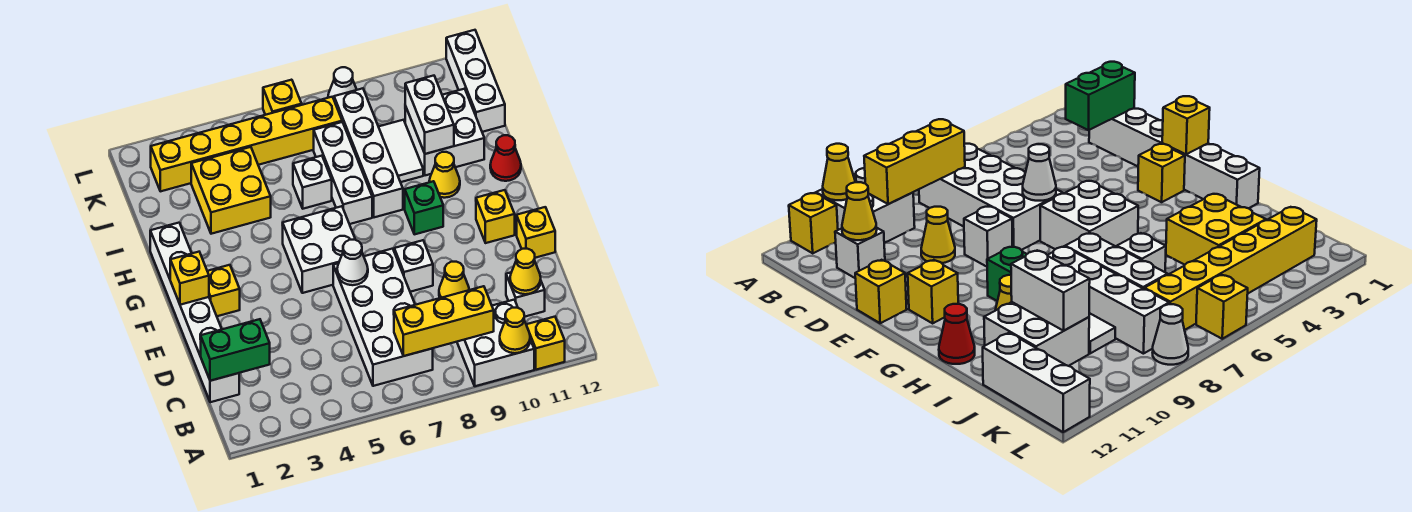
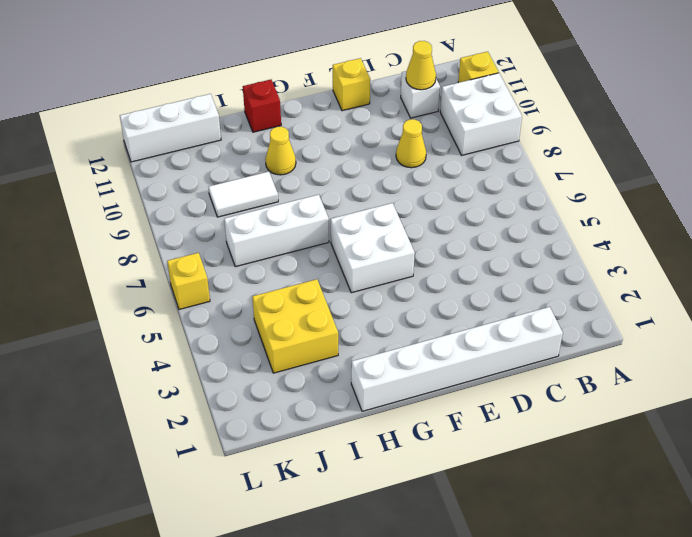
red brick H12 level 1 -> red cone H12 level 1
none -> white brick B6:E7 level 1
none -> white brick E8 level 1
none -> yellow brick F2 level 1
none -> yellow brick F11 level 1

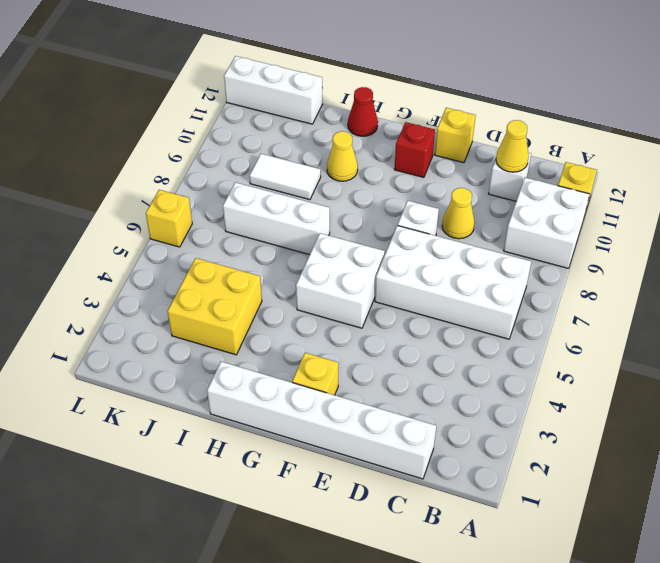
red brick F11 level 1 -> yellow brick F11 level 1
none -> green brick G9 level 1
none -> white brick H8:K8 level 1
none -> white brick I6 level 1
none -> white brick I10:J11 level 1

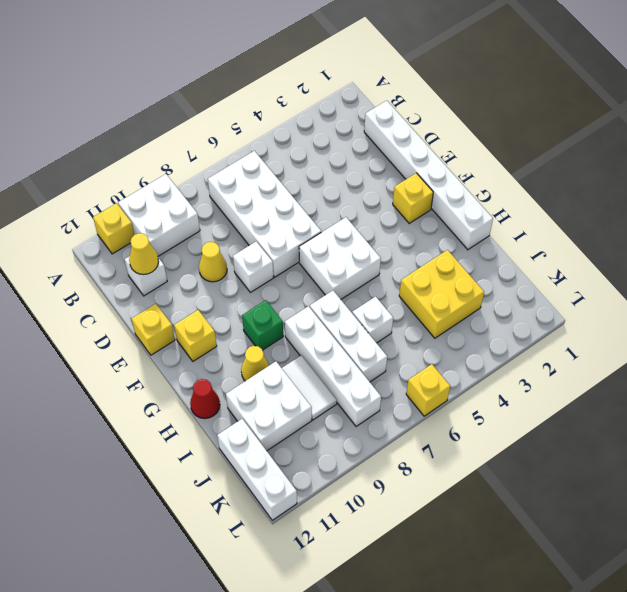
none -> yellow brick K2:K7 level 1
none -> white cone L8 level 1
none -> yellow cone A10 level 2
none -> yellow brick B7:B9 level 2

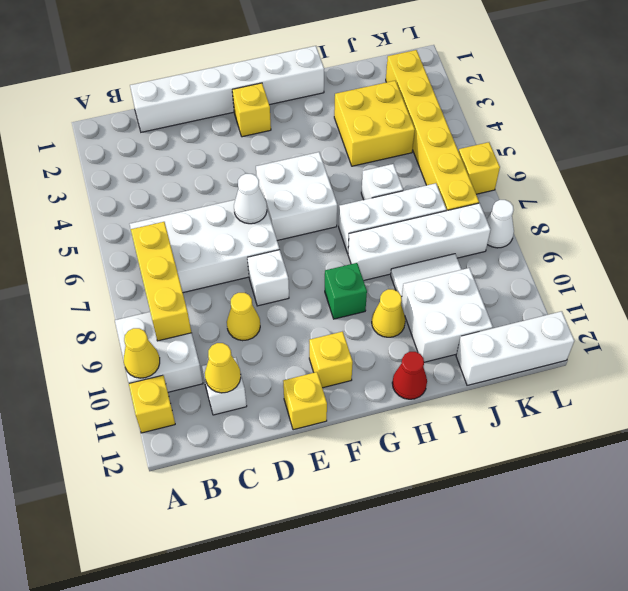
none -> green brick C1:C2 level 2
none -> yellow brick F1 level 2
none -> white brick I10:J10 level 2

